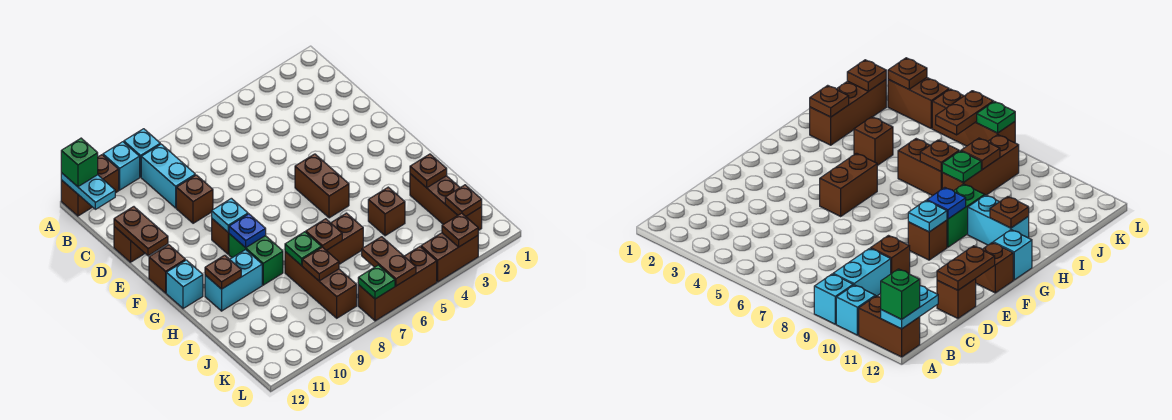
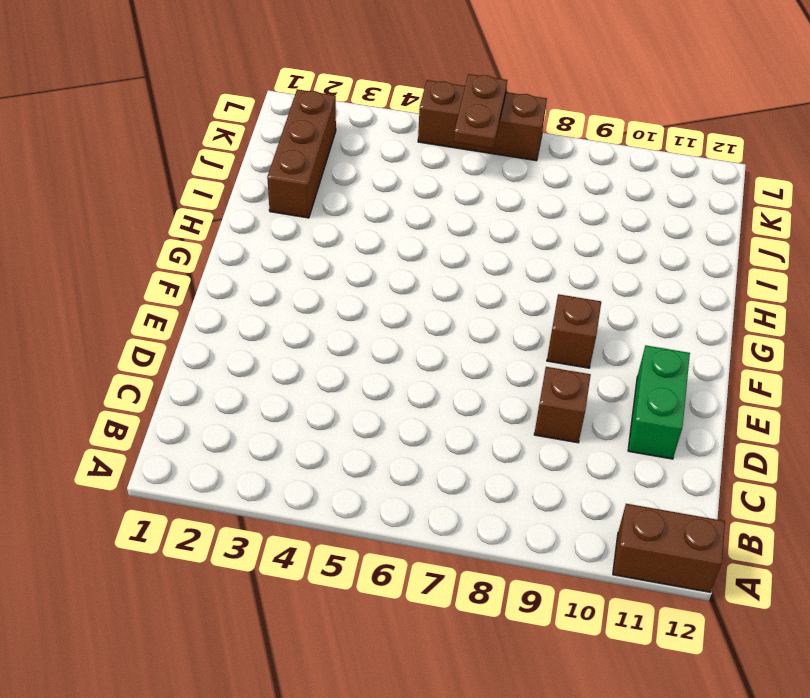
green brick D11:E11 level 1 -> green brick G9:H9 level 1
none -> cyan brick A9 level 1
none -> cyan brick A10 level 1
none -> cyan brick B9:C9 level 1
none -> brown brick D12 level 1

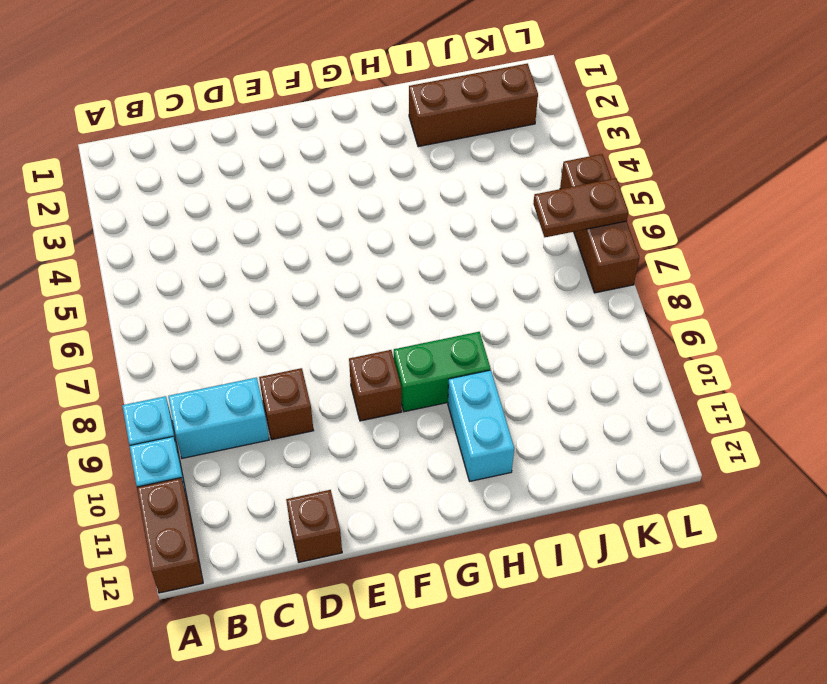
none -> brown brick F5:G5 level 1
none -> brown brick F12 level 1
none -> cyan brick G12 level 1
none -> brown brick I4 level 1

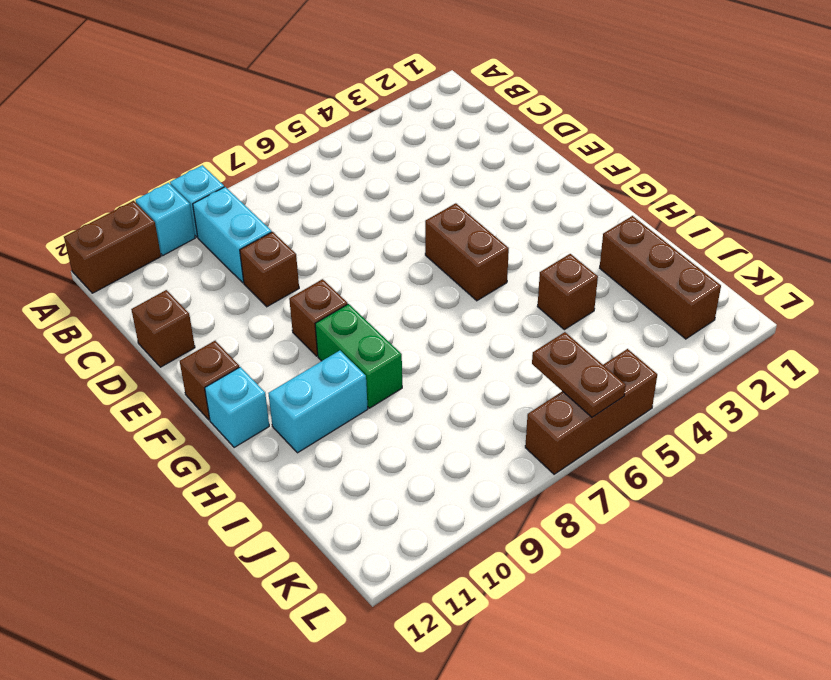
none -> brown brick I6:I7 level 1
none -> brown brick I8:K8 level 1
none -> brown brick L3:L4 level 1
none -> cyan plate A12:B12 level 2

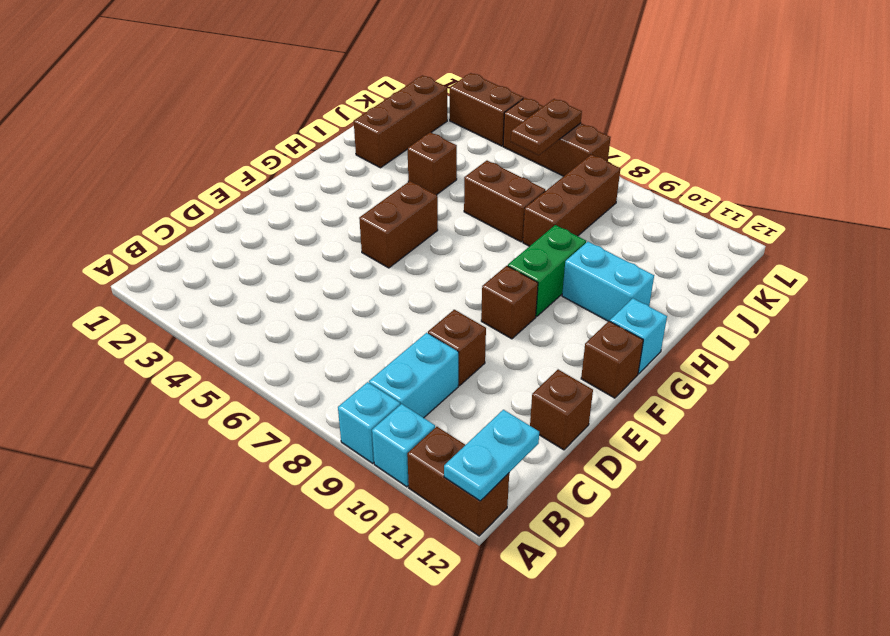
none -> brown plate D12:E12 level 2
none -> cyan plate F9 level 2
none -> blue plate G9 level 2
none -> brown plate H11 level 2

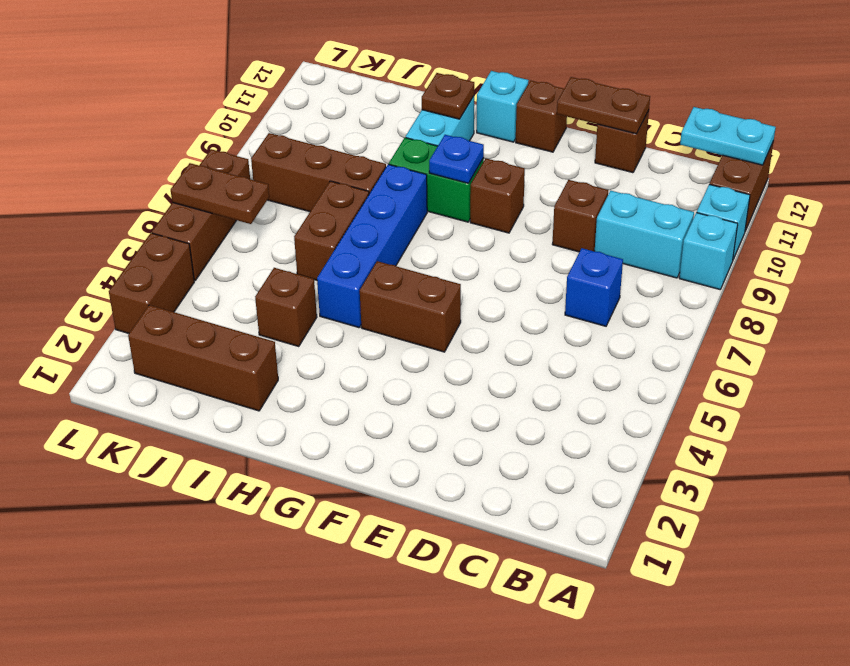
blue brick C7 level 1 -> none
blue brick H5:H8 level 1 -> none
none -> cyan plate F9 level 2
none -> brown plate I2 level 2
none -> brown plate I7 level 2
none -> green plate I8 level 2

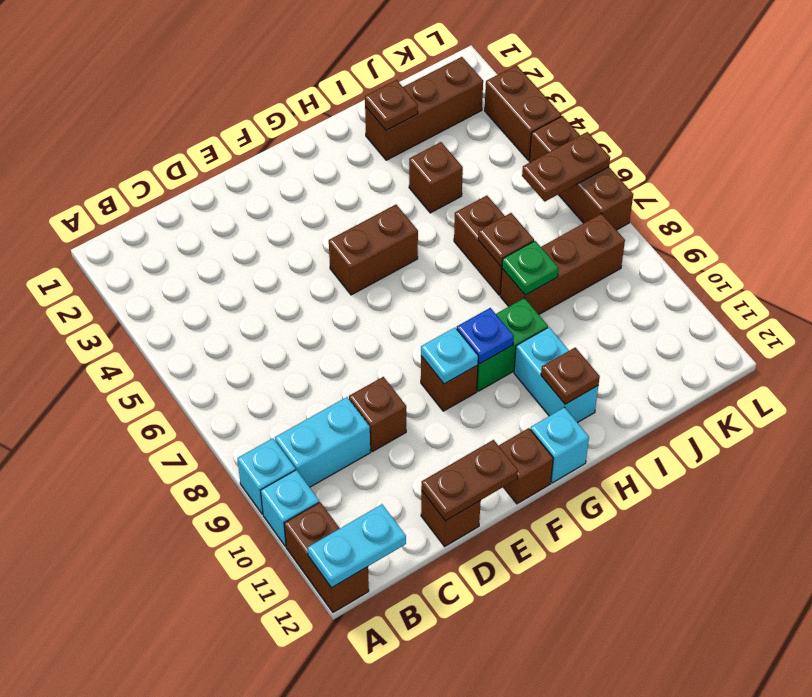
none -> brown plate J8 level 2
none -> brown plate K2 level 2
none -> brown plate L3 level 2
none -> green plate L7 level 2

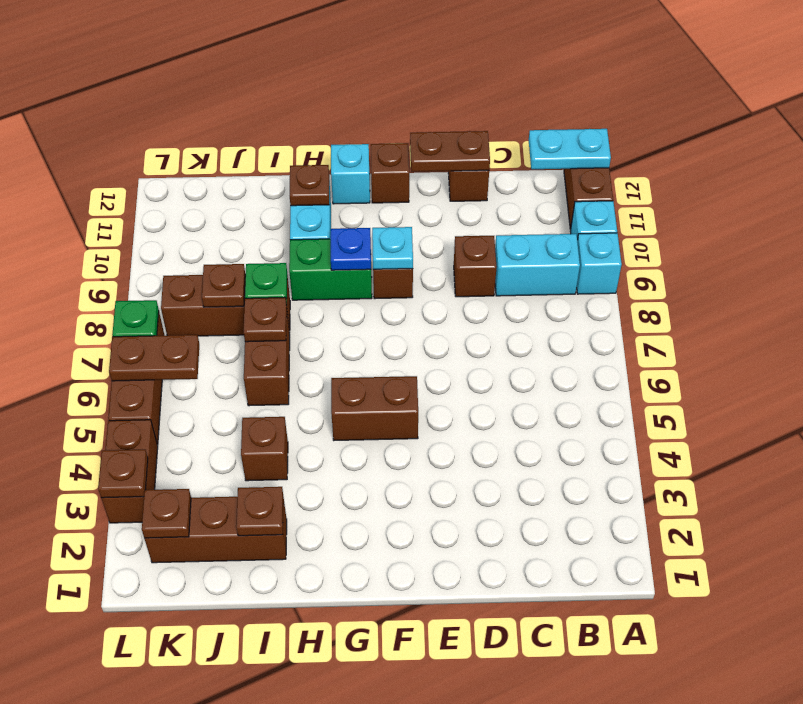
none -> green brick A12 level 3

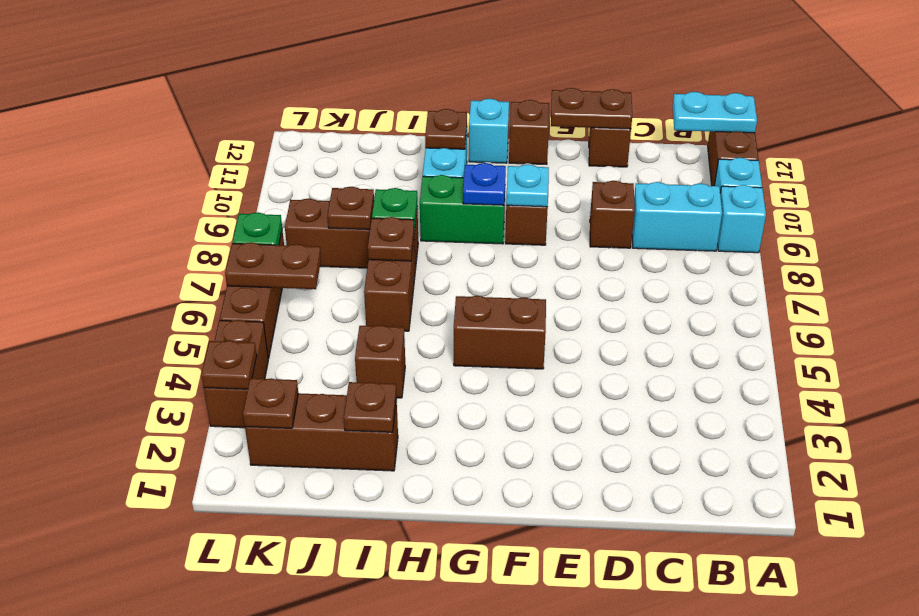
none -> green brick A12 level 3

